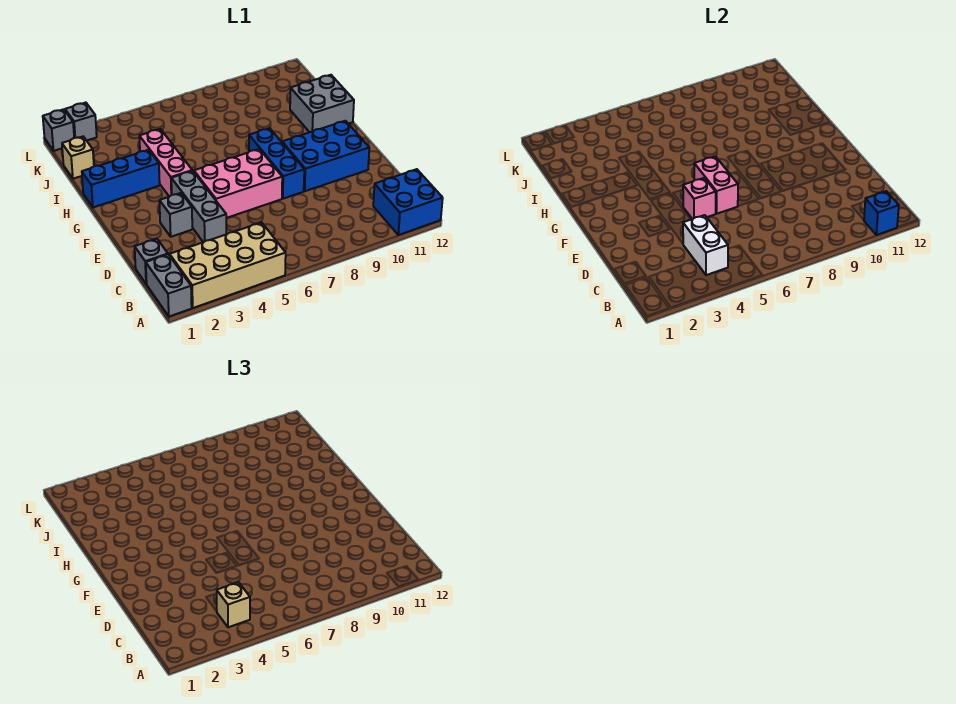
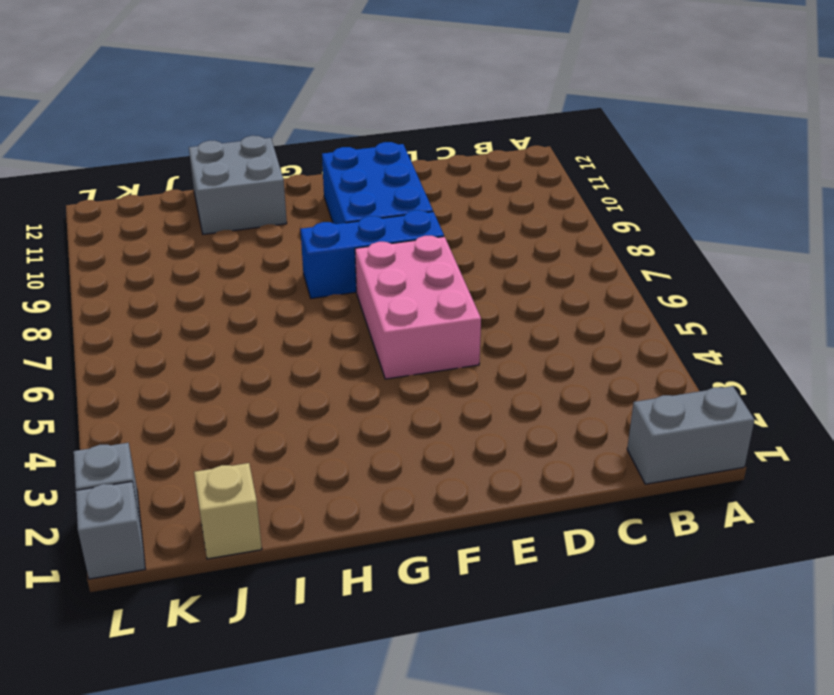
none -> tan brick A2:B5 level 1
none -> blue brick A11:B12 level 1
none -> grey brick C1 level 1

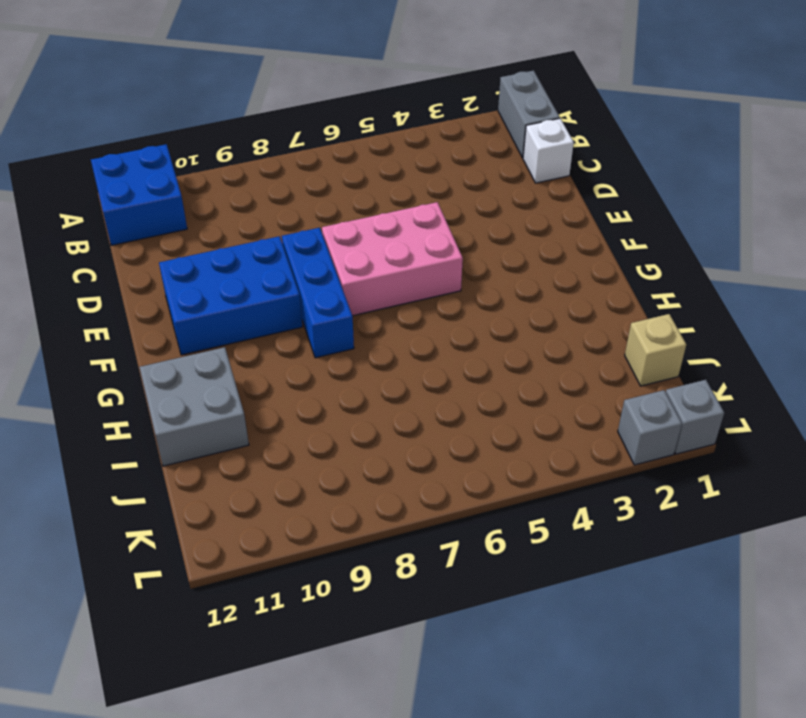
white brick C1 level 1 -> grey brick C1 level 1
none -> tan brick A2:B5 level 1
none -> grey brick D4:F4 level 1
none -> grey brick E3 level 1

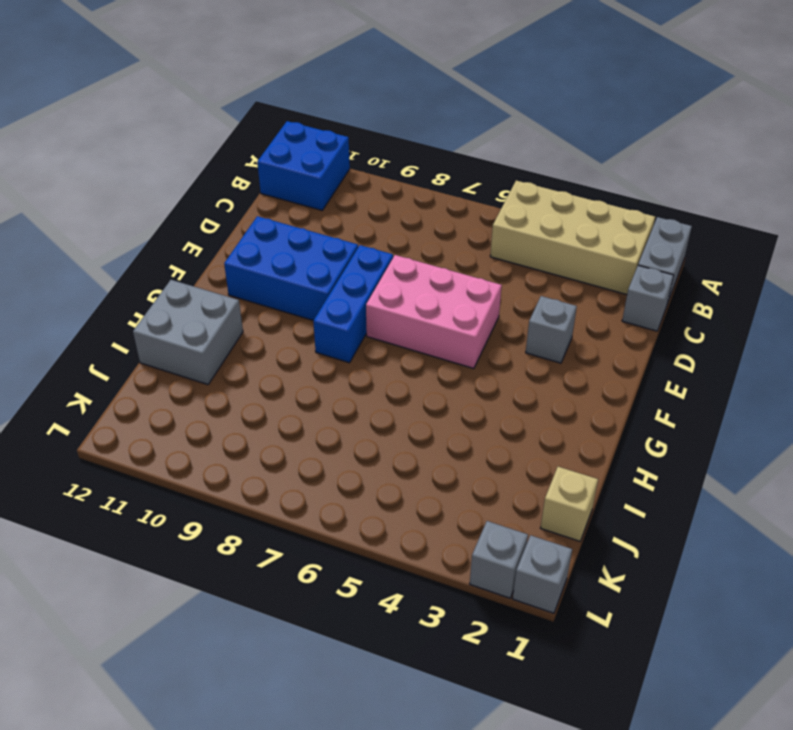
none -> grey brick D4:F4 level 1
none -> pink brick G4:I4 level 1
none -> blue brick H1:H3 level 1

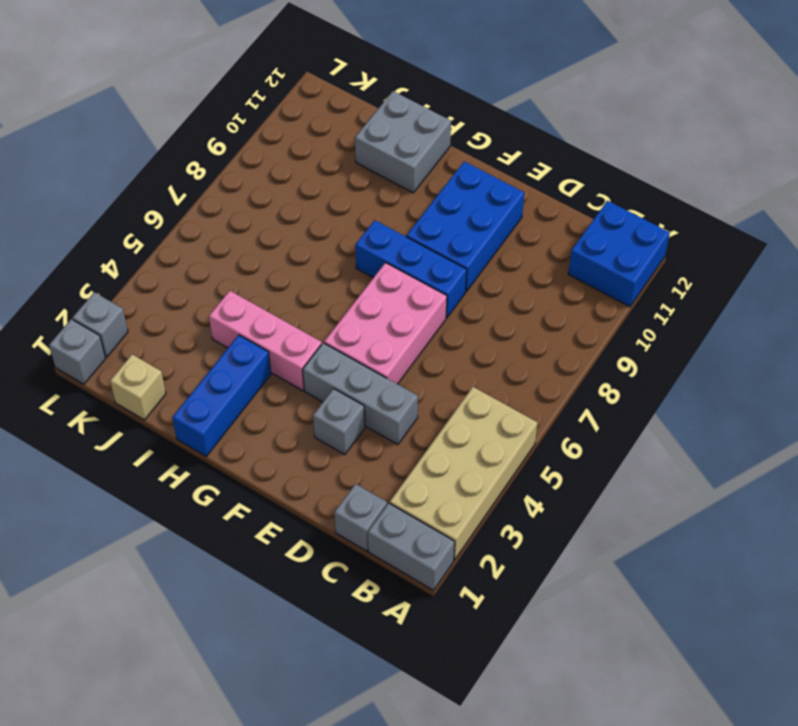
none -> blue brick A11 level 2
none -> white brick B4:C4 level 2
none -> pink brick E5 level 2

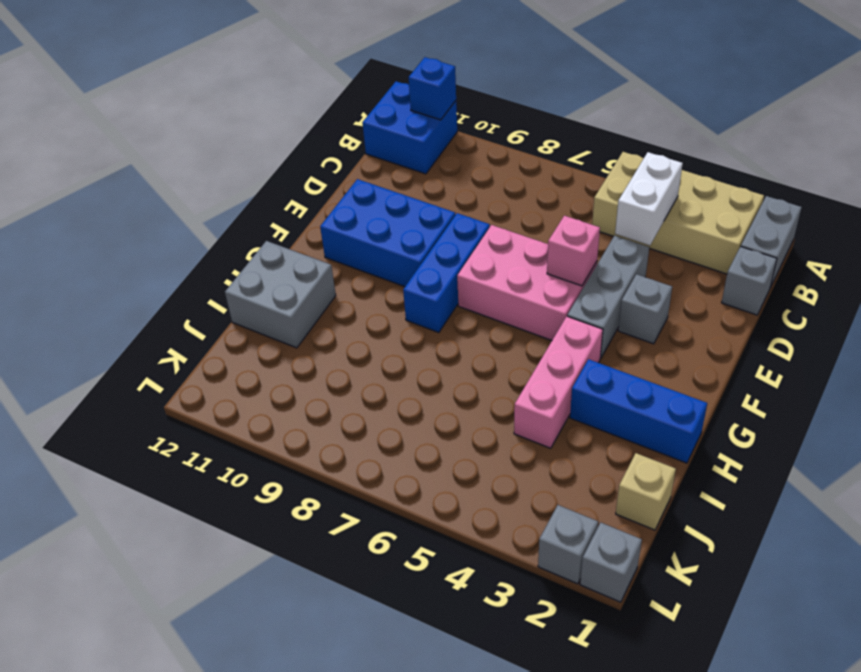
none -> pink brick E6:F6 level 2
none -> tan brick B4 level 3

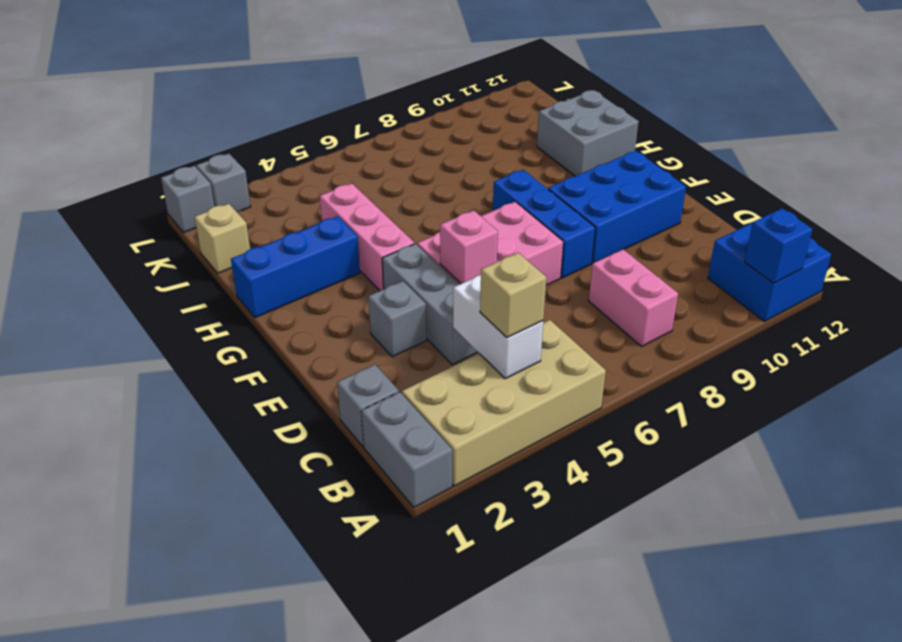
pink brick B8:C8 level 1 -> pink brick E6:F6 level 2

